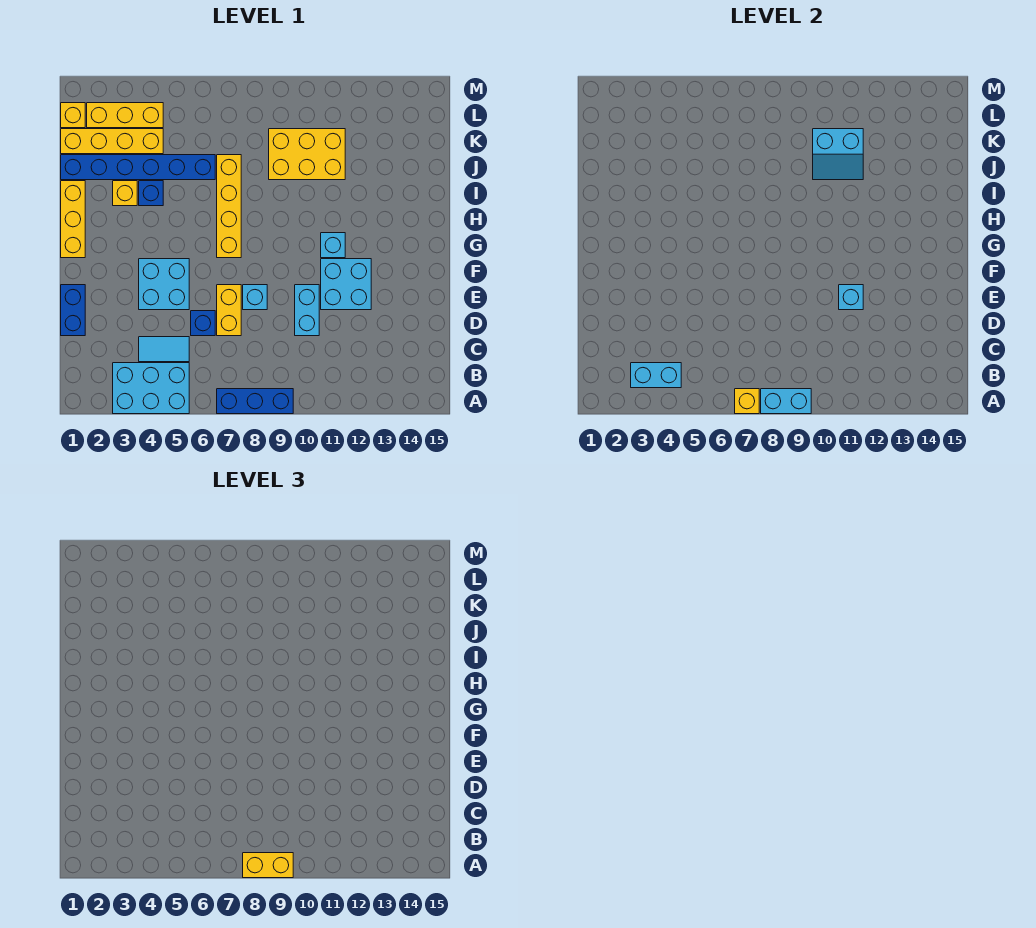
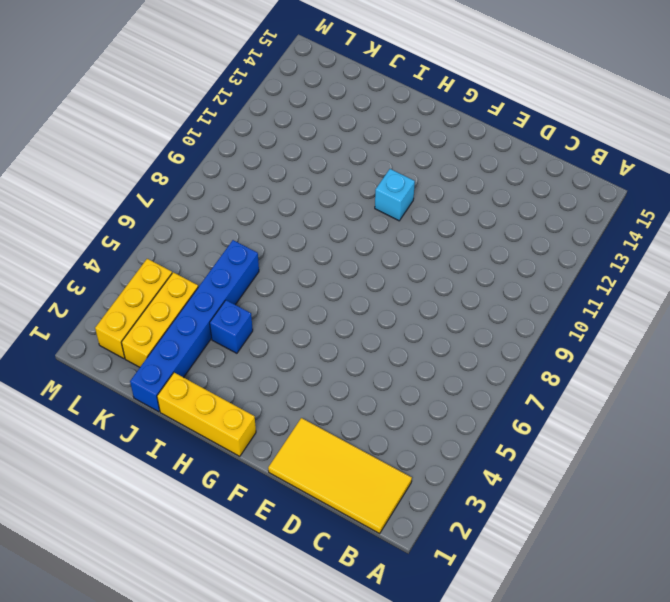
yellow tile B1:E2 level 1 -> blue brick D1:E1 level 1
yellow brick K2:K4 level 1 -> yellow brick K1:K4 level 1
none -> cyan brick A3:B5 level 1
none -> blue brick A7:A9 level 1
none -> cyan tile C4:C5 level 1

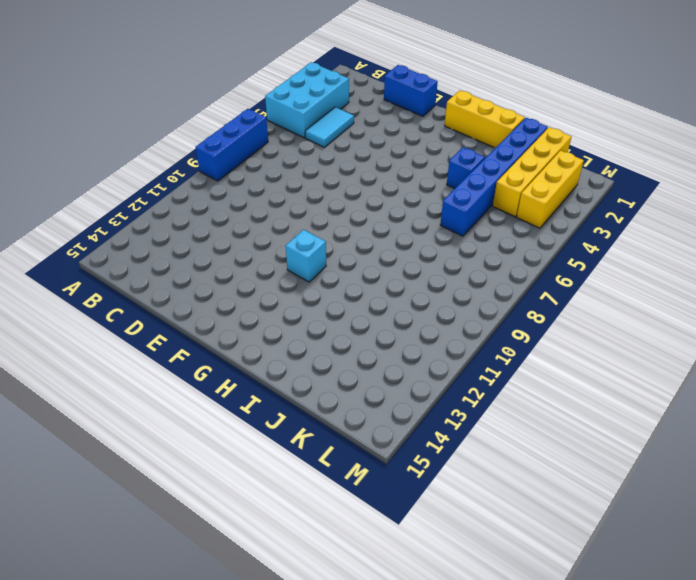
none -> blue brick D6 level 1
none -> yellow brick D7:E7 level 1
none -> cyan brick D10:E10 level 1

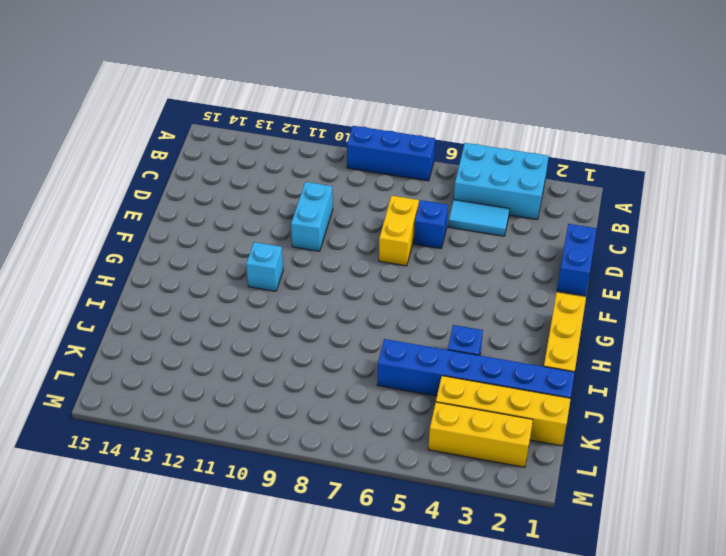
none -> cyan brick E4:F5 level 1
none -> cyan brick E8 level 1
none -> cyan brick E11:F12 level 1

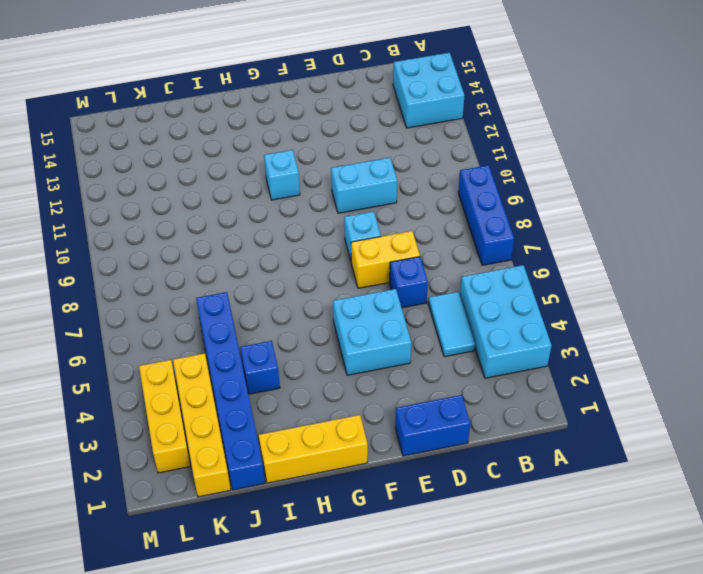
cyan brick A13:B14 level 1 -> cyan brick E11:F12 level 1
none -> yellow brick G7:J7 level 1
none -> yellow brick I3 level 1
none -> yellow brick J9:K11 level 1

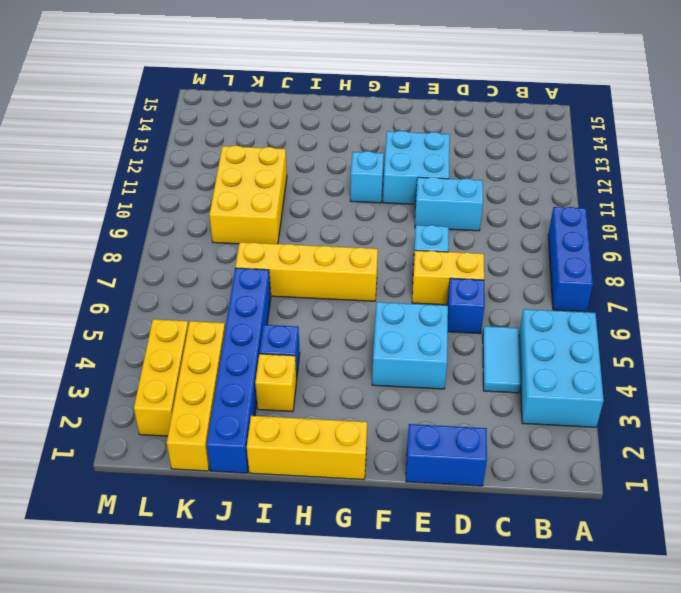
none -> yellow brick L1 level 1
none -> yellow brick A7 level 2
none -> cyan brick A8:A9 level 2

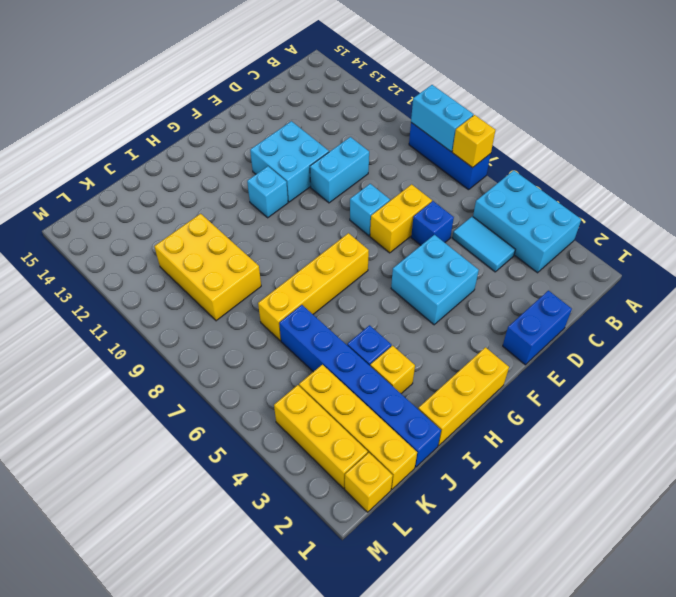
none -> cyan brick B3:B4 level 2
none -> cyan brick E11 level 2
none -> cyan slope J10:K11 level 2 top K

